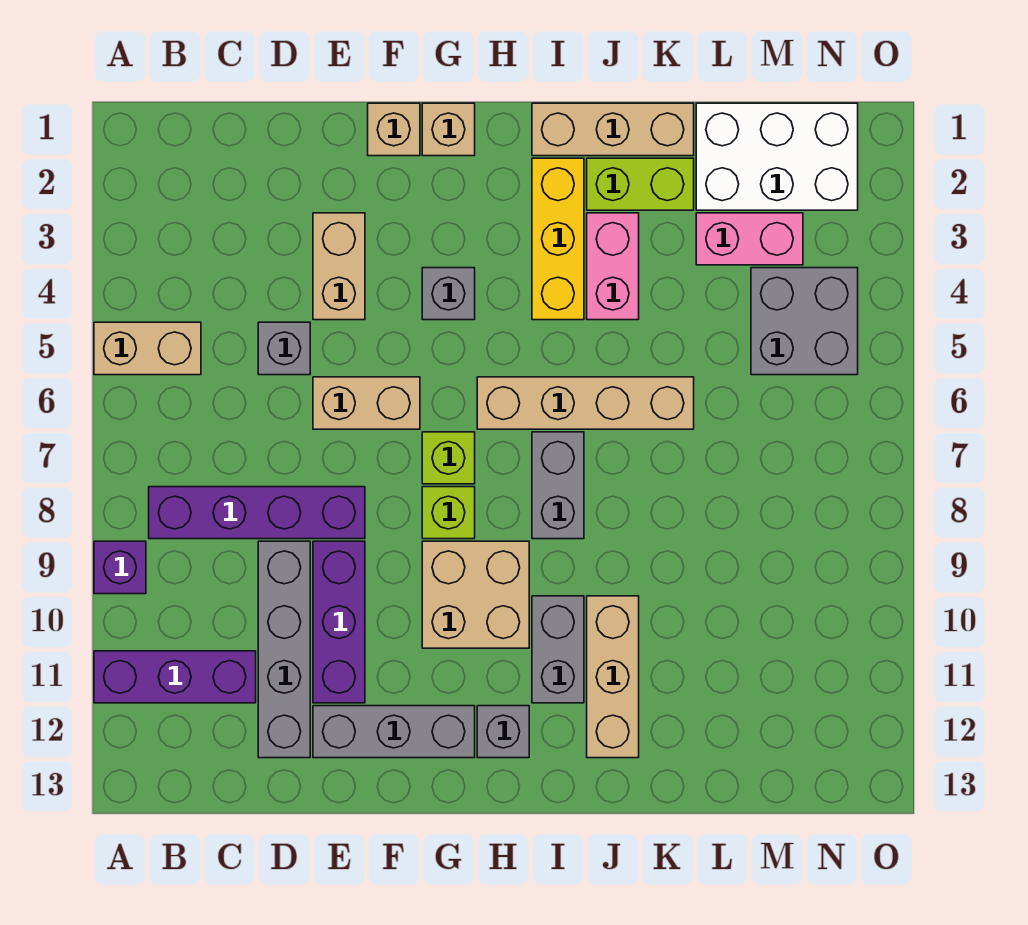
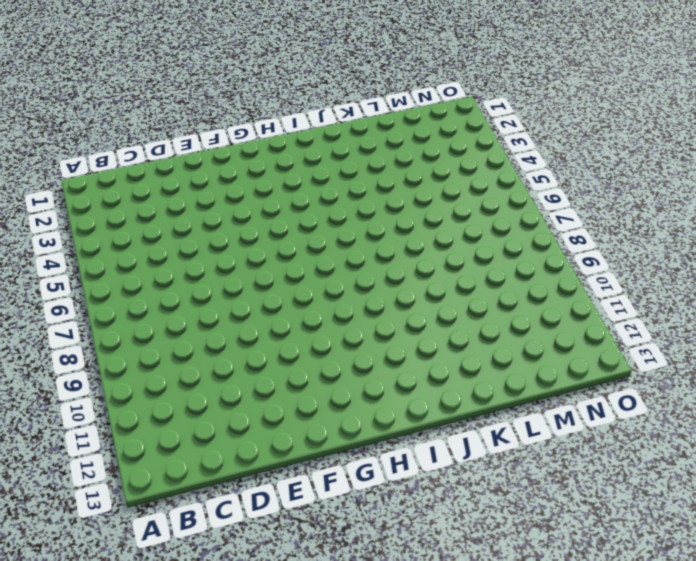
none -> tan brick A5:B5 level 1
none -> purple brick A9 level 1
none -> purple brick A11:C11 level 1

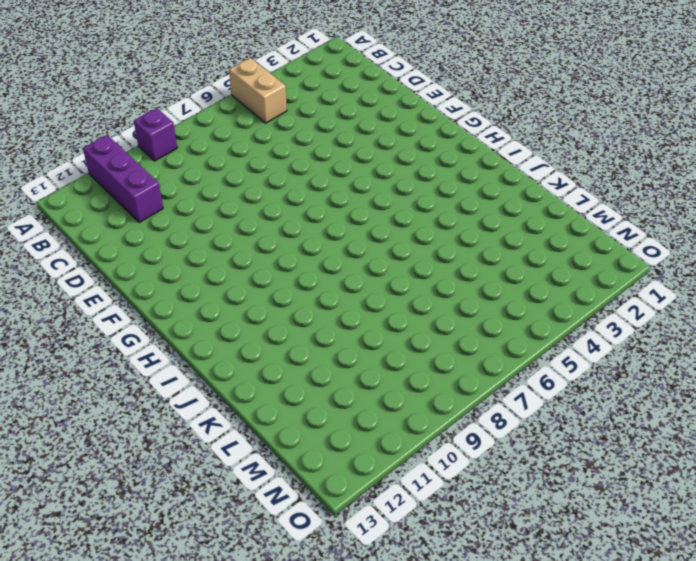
none -> purple brick B8:E8 level 1
none -> grey brick D5 level 1
none -> grey brick D9:D12 level 1

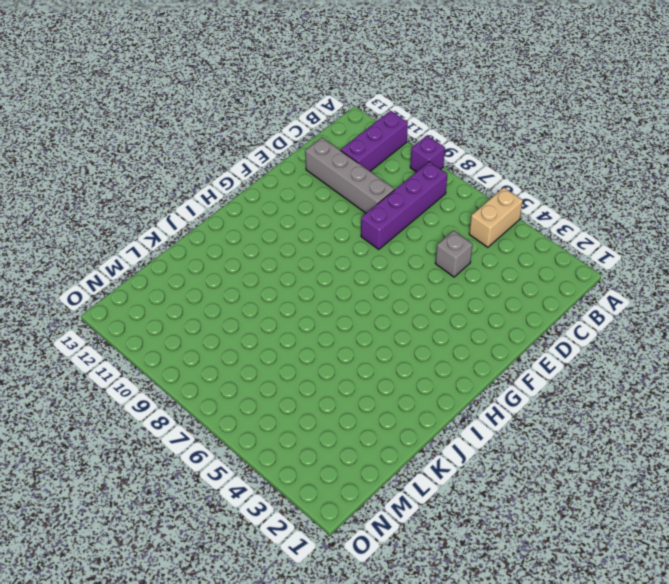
none -> tan brick E3:E4 level 1
none -> tan brick E6:F6 level 1
none -> purple brick E9:E11 level 1

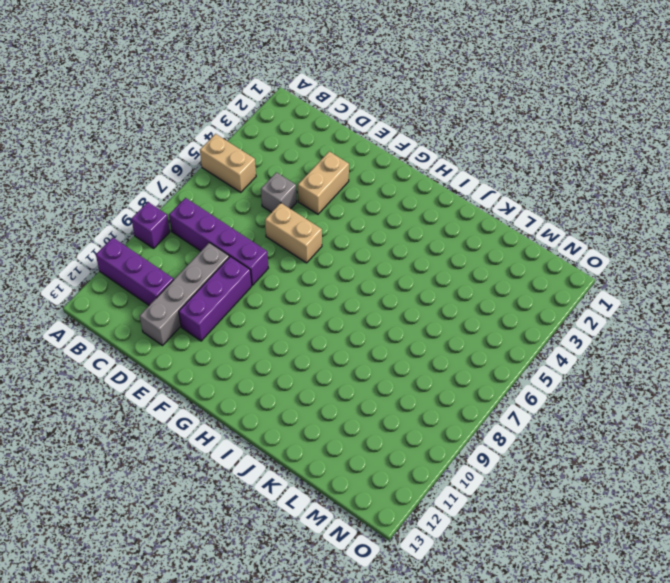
none -> grey brick E12:G12 level 1
none -> tan brick F1 level 1
none -> tan brick G1 level 1

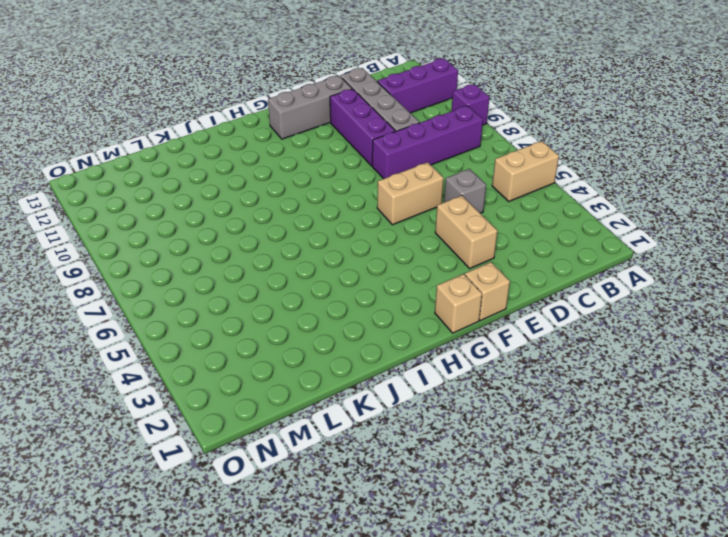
none -> grey brick G4 level 1
none -> lime brick G7 level 1
none -> lime brick G8 level 1

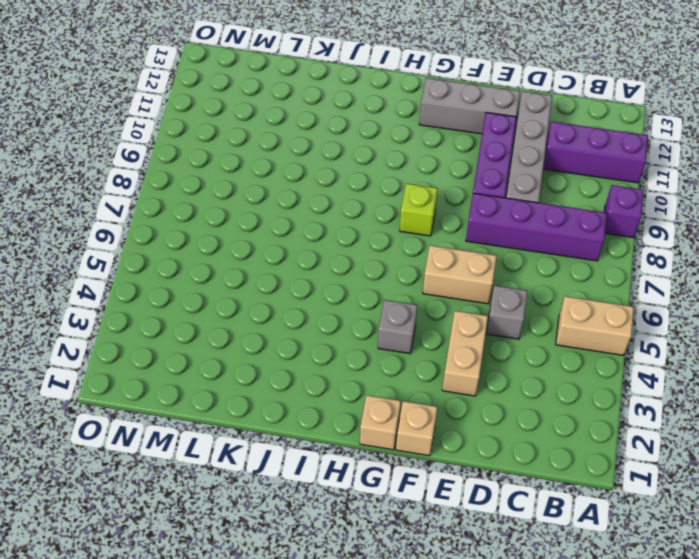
none -> lime brick G7 level 1
none -> tan brick G9:H10 level 1
none -> tan brick H6:K6 level 1

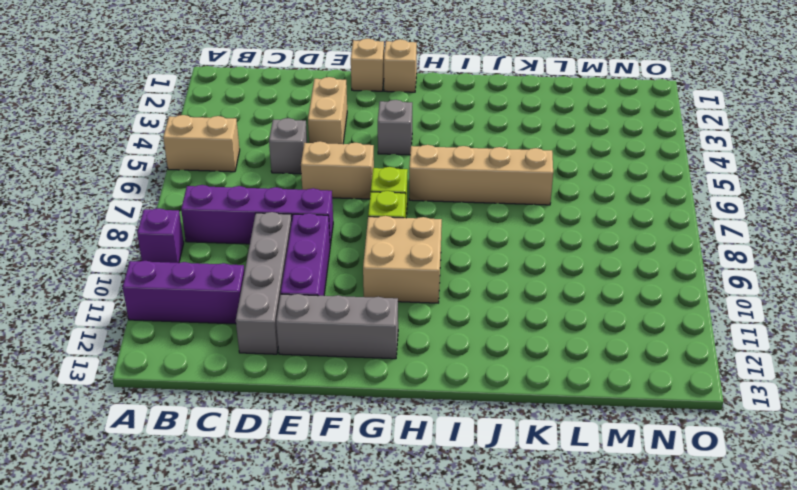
none -> grey brick H12 level 1
none -> tan brick I1:K1 level 1
none -> yellow brick I2:I4 level 1

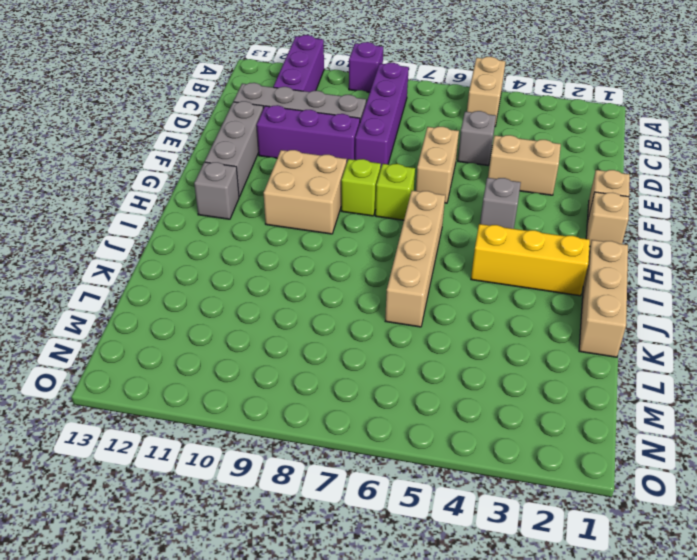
none -> grey brick I7:I8 level 1
none -> grey brick I10:I11 level 1
none -> lime brick J2:K2 level 1

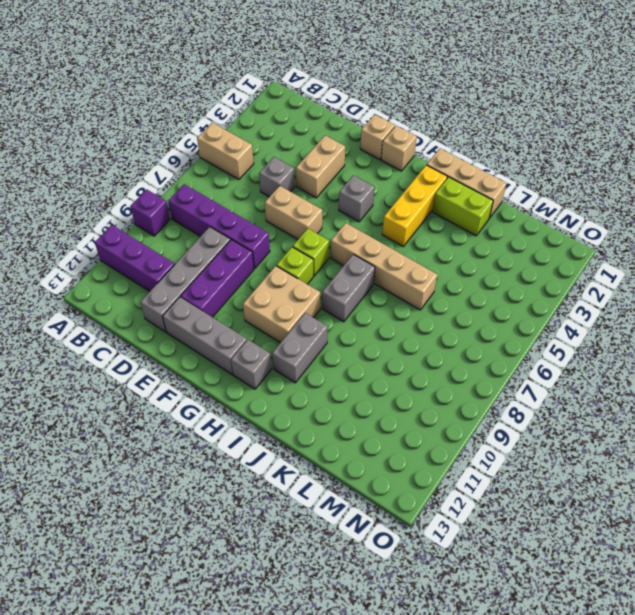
none -> pink brick J3:J4 level 1
none -> tan brick J10:J12 level 1
none -> white brick L1:N2 level 1

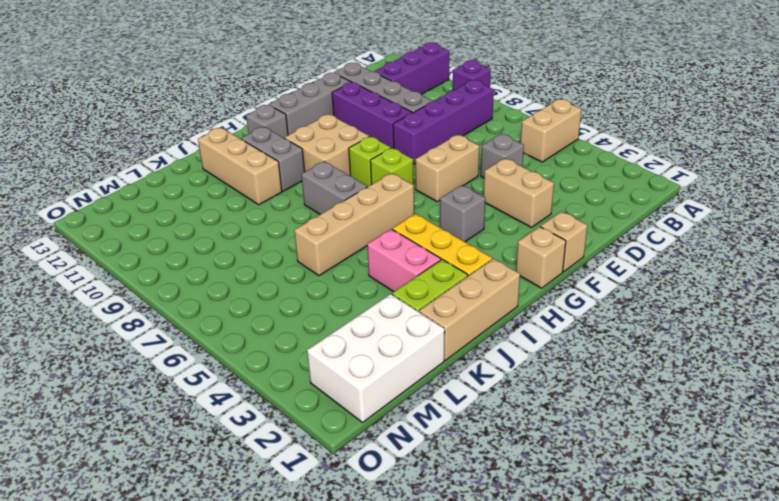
none -> pink brick L3:M3 level 1
none -> grey brick M4:N5 level 1

